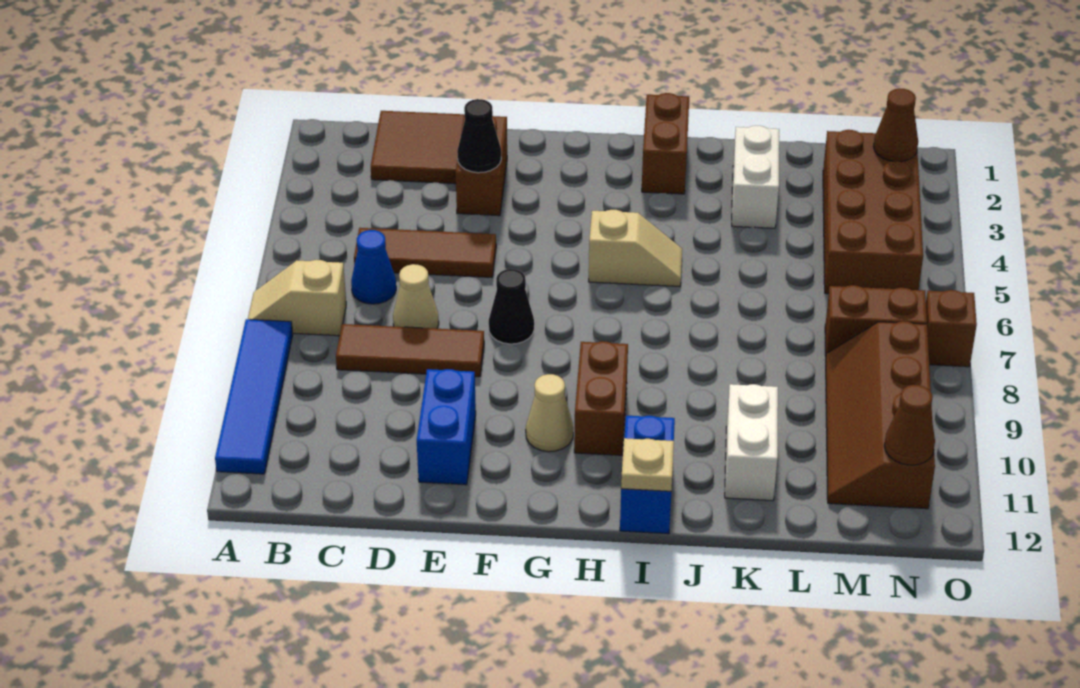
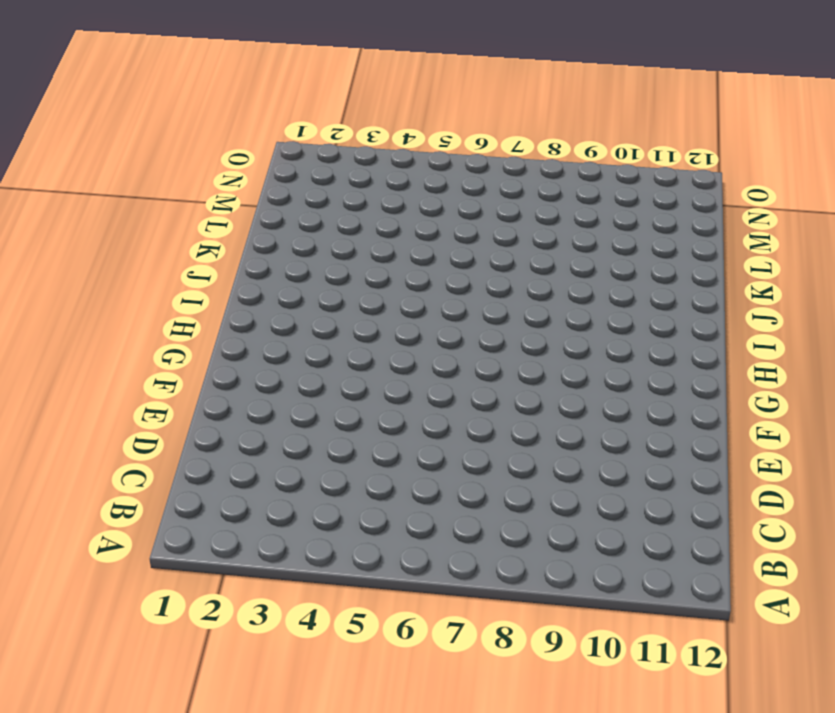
none -> tan slope A7:B7 level 1 top B
none -> blue tile A8:A11 level 1
none -> brown tile C1:D2 level 1

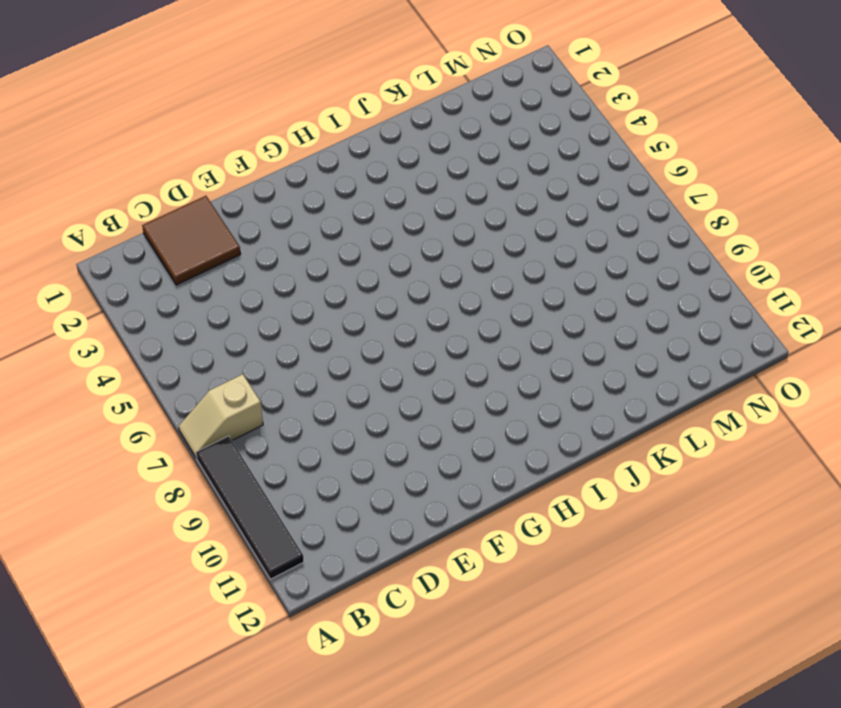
black tile A8:A11 level 1 -> blue tile A8:A11 level 1
none -> brown tile C5:E5 level 1
none -> blue cone C6 level 1
none -> brown tile C8:E8 level 1

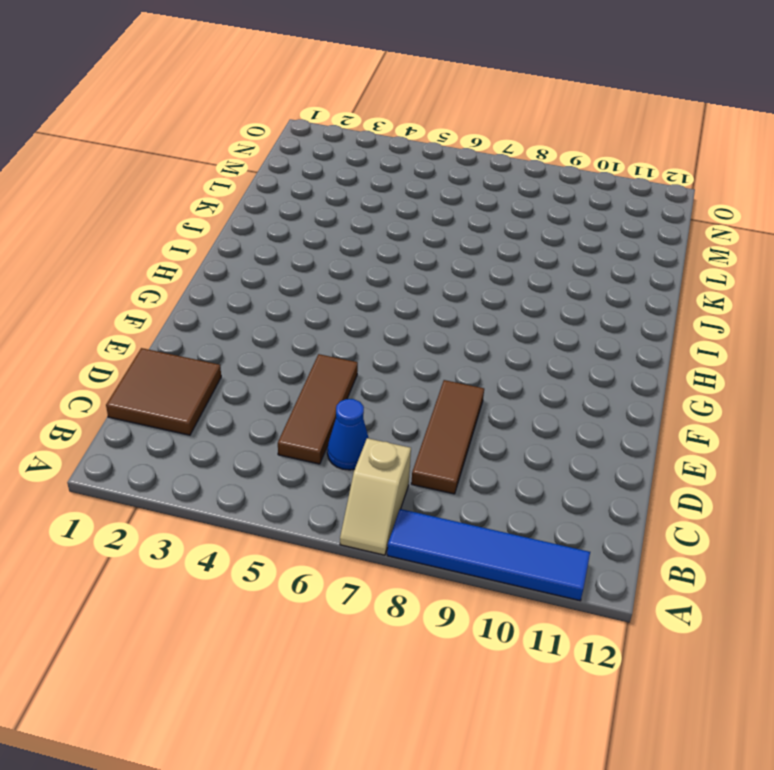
none -> tan cone D7 level 1
none -> brown brick E2:E3 level 1
none -> blue brick E10:E11 level 1

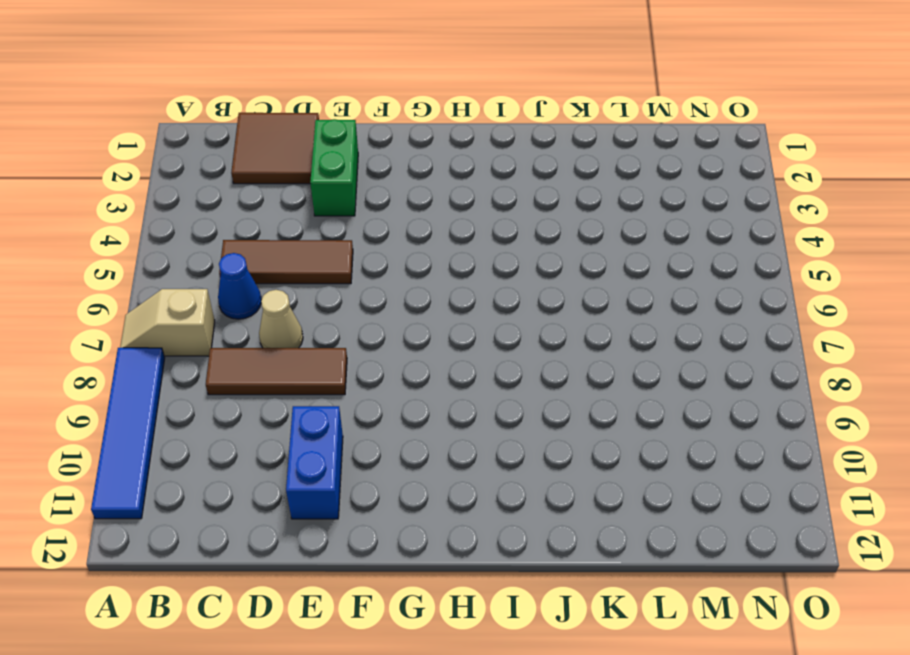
green brick E2:E3 level 1 -> brown brick E2:E3 level 1
none -> black cone F7 level 1
none -> tan cone G10 level 1
none -> tan slope H5:I5 level 1 top H

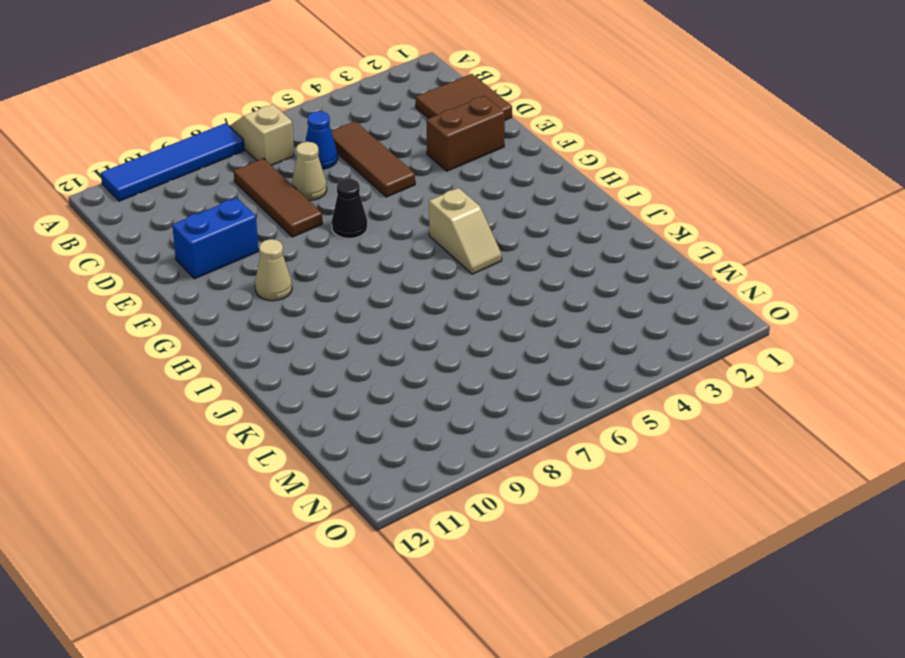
none -> brown brick H9:H10 level 1
none -> brown brick I1:I2 level 1
none -> blue brick I11:I12 level 1

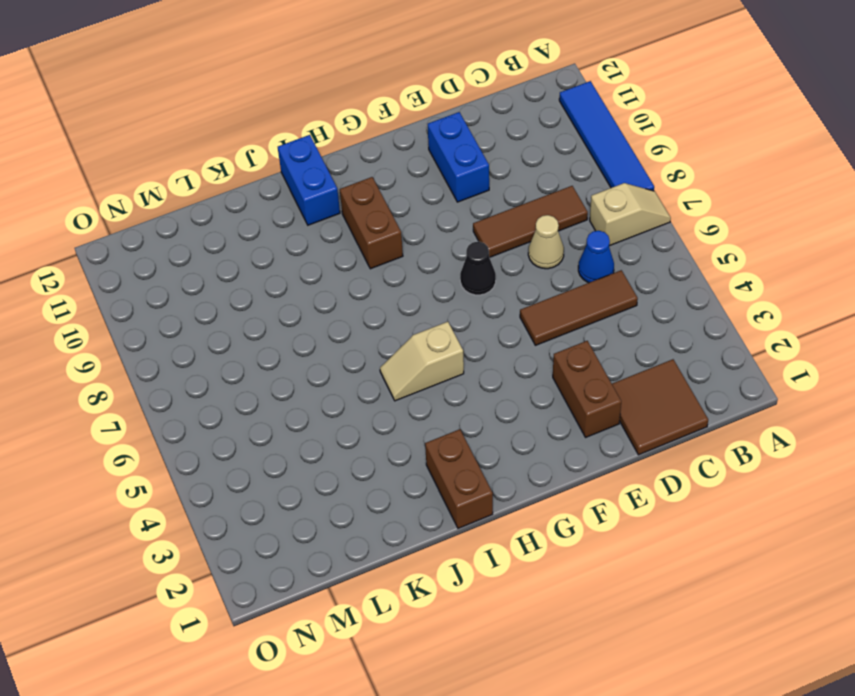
none -> tan cone G10 level 1
none -> white brick K2:K3 level 1
none -> white brick K10:K11 level 1

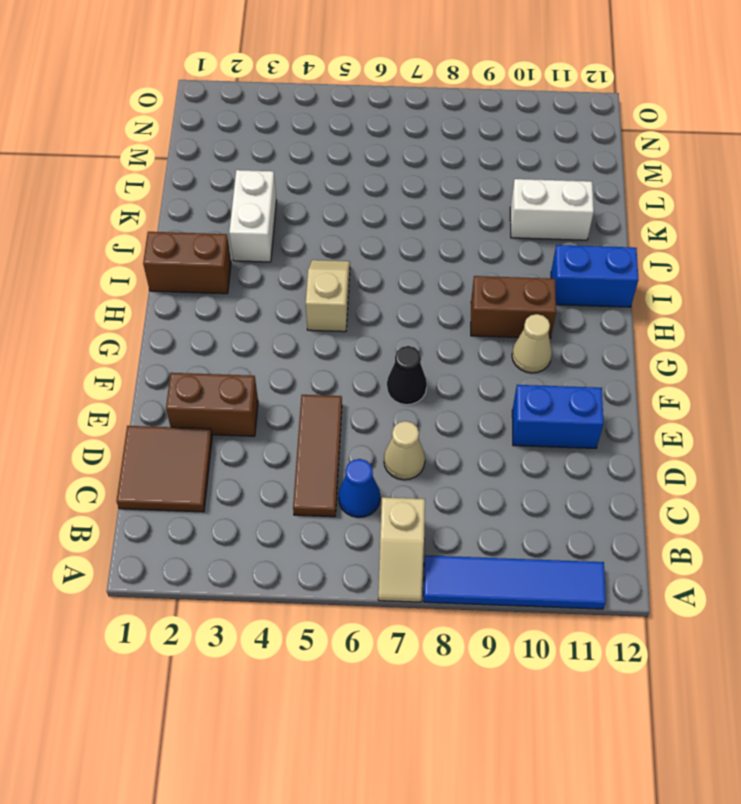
white brick J3:K3 level 1 -> white brick K2:K3 level 1
none -> brown tile C8:E8 level 1
none -> brown brick M2:N5 level 1
none -> brown brick M7:N7 level 1

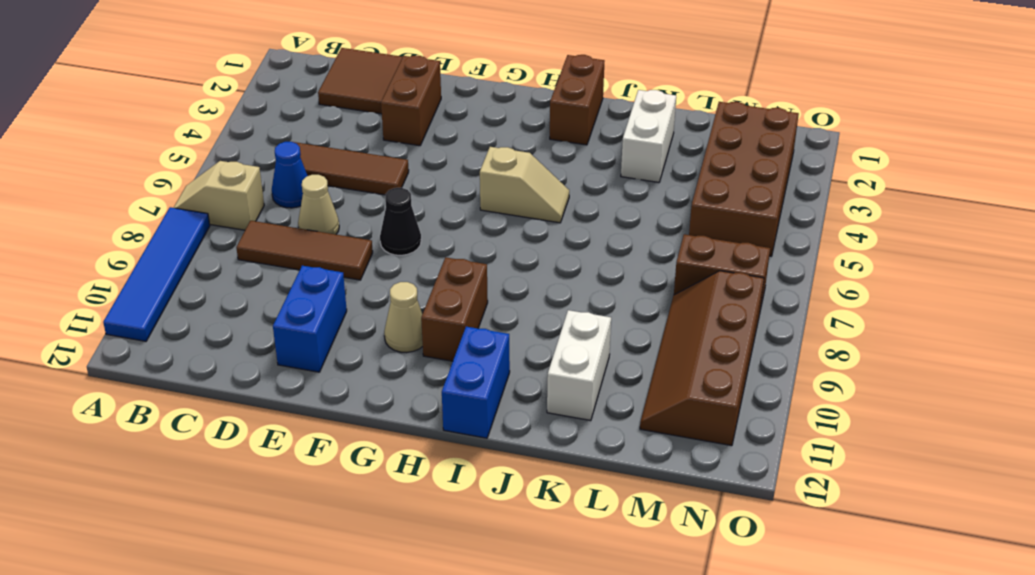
none -> brown brick O7 level 1
none -> black cone E3 level 2
none -> tan plate I12 level 2

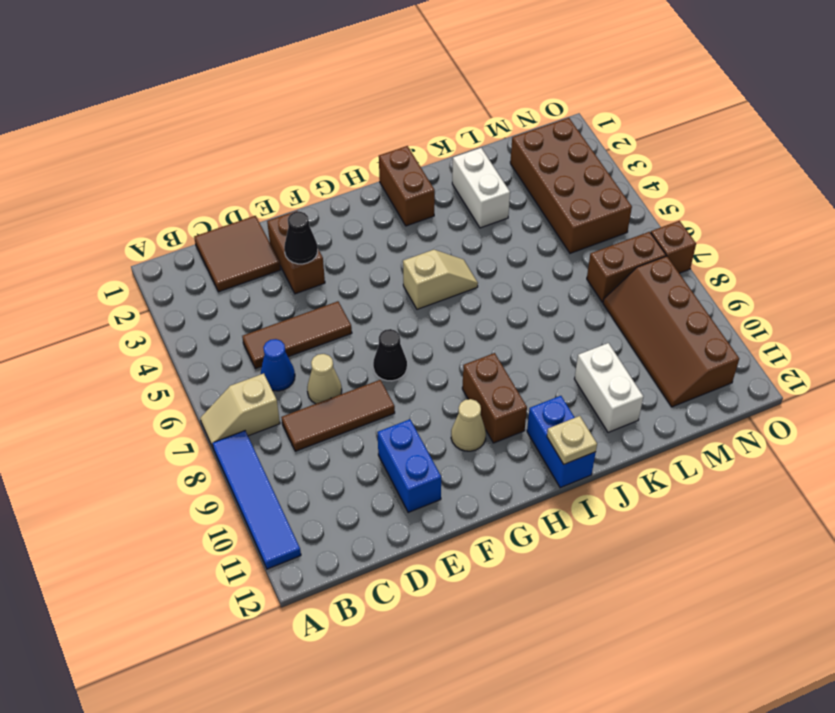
none -> brown cone N2 level 2
none -> brown cone N11 level 2

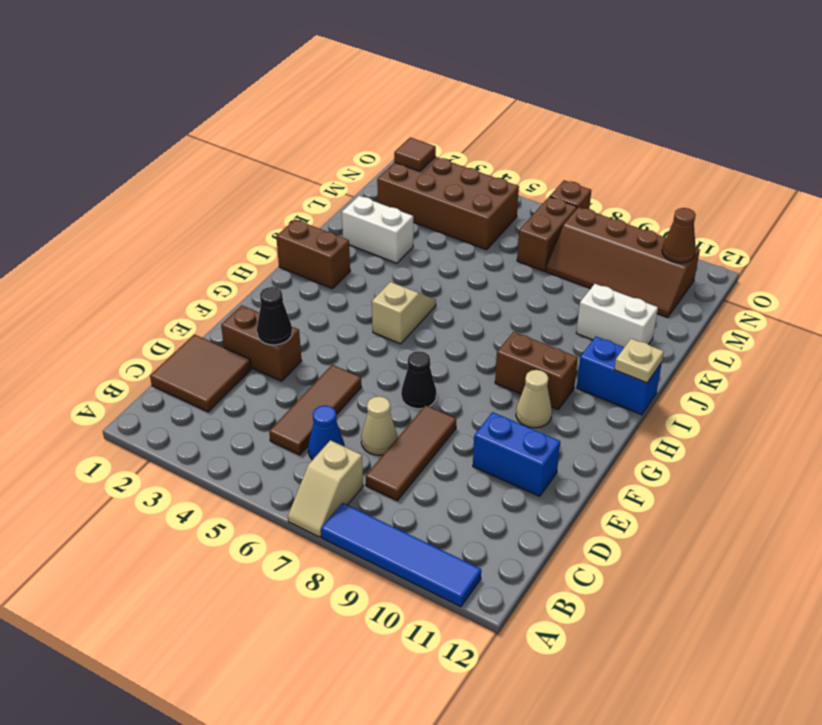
brown tile N2 level 2 -> brown cone N2 level 2

